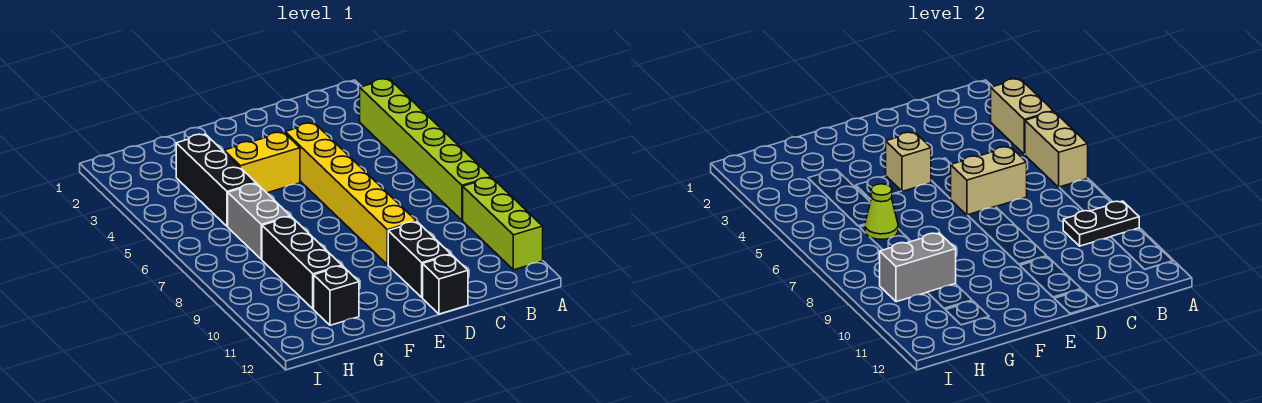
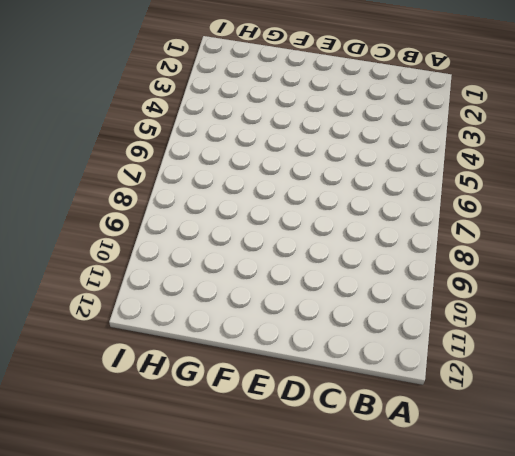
none -> lime brick A3:A8 level 1
none -> lime brick A9:A11 level 1
none -> yellow brick D4:D9 level 1

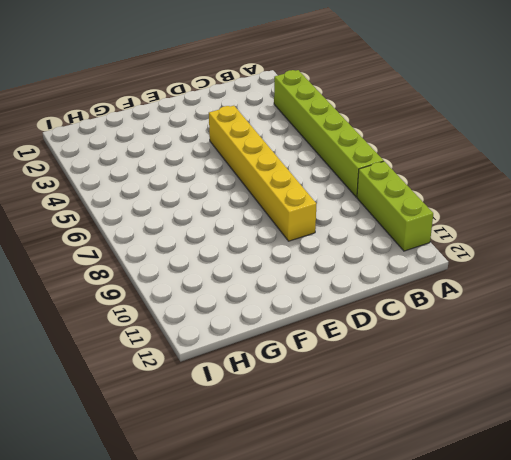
none -> black brick D10:D11 level 1
none -> black brick D12 level 1
none -> yellow brick E4:F4 level 1

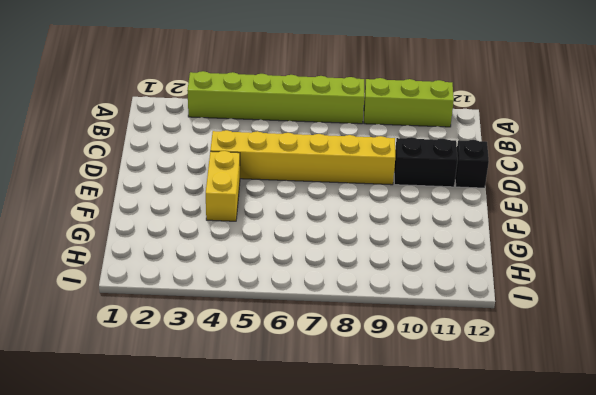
none -> black brick G3:G5 level 1
none -> grey brick G6:G7 level 1
none -> black brick G8:G10 level 1

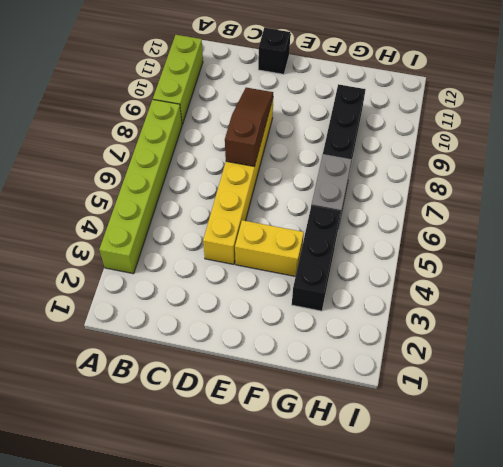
brown slope D7:D9 level 2 top 7 -> none
none -> black brick D10:D11 level 1
none -> black brick G11 level 1
none -> tan brick A3:A4 level 2

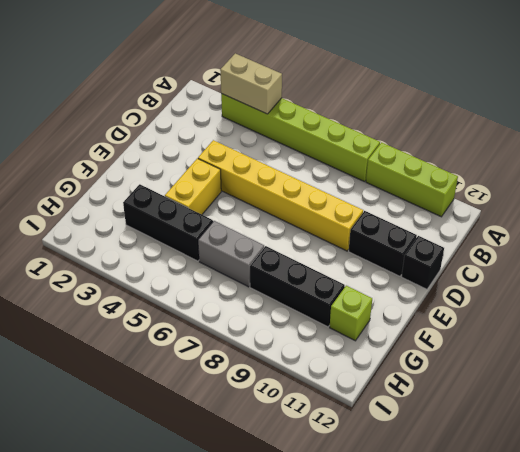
lime brick G11 level 1 -> black brick G11 level 1
none -> tan brick A5:A6 level 2
none -> black plate A9:B9 level 2
none -> tan brick C6:D6 level 2

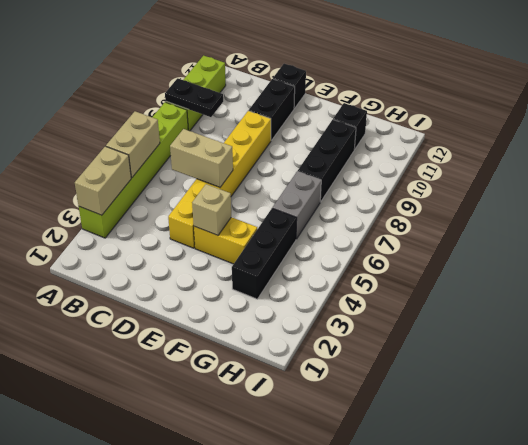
none -> lime cone G6 level 2
none -> grey brick G9:H9 level 2

